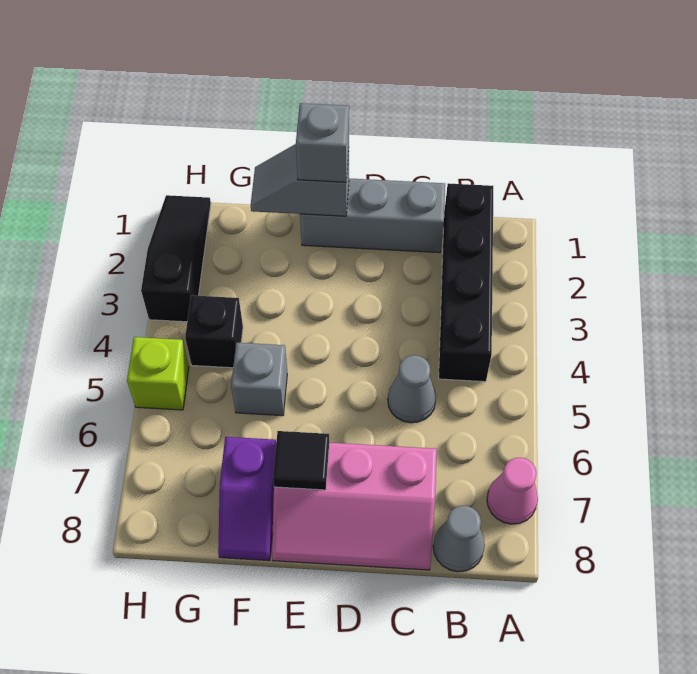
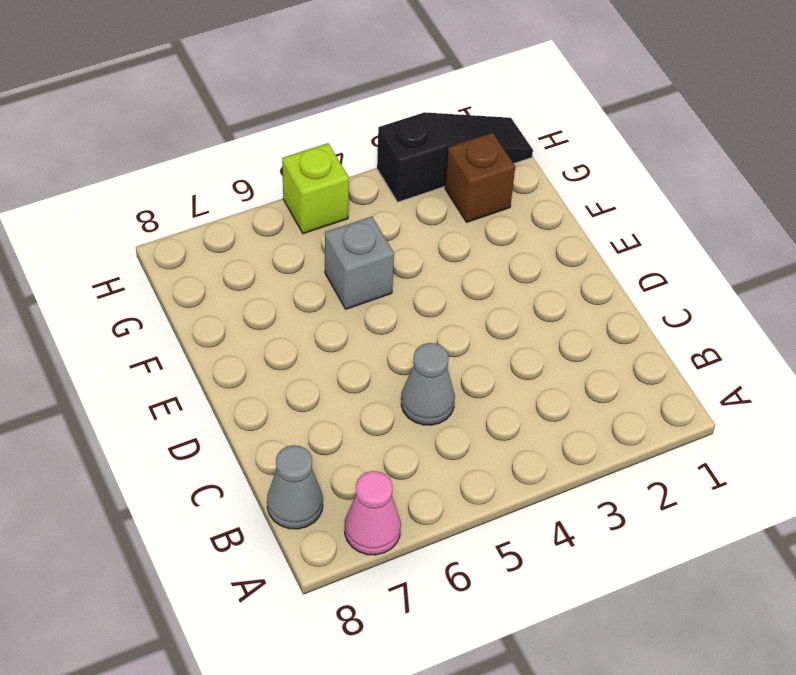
brown brick G2 level 1 -> none
none -> black brick B1:B4 level 1
none -> grey brick C1:E1 level 1
none -> pink slope C7:E8 level 1 top 7

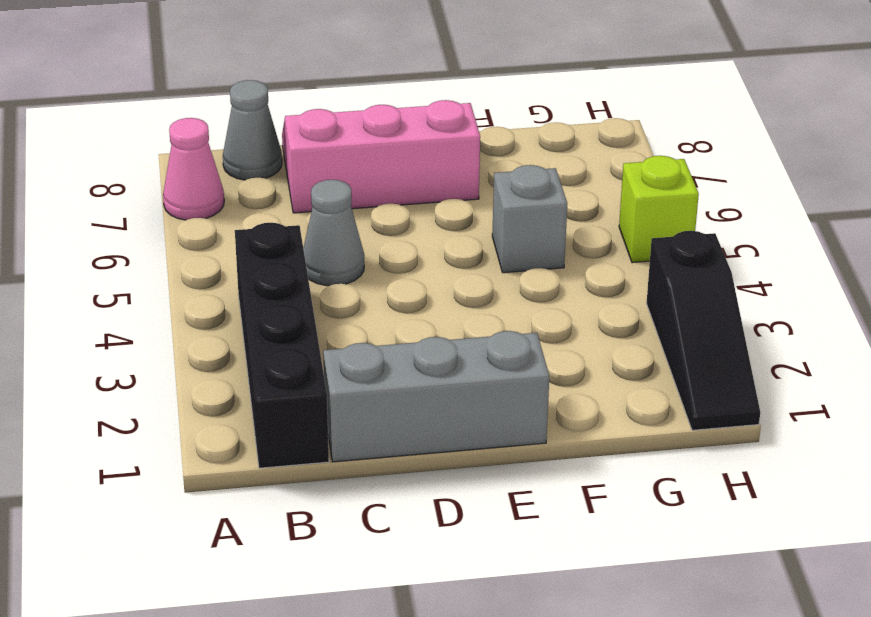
none -> purple slope F7:F8 level 1 top 7
none -> black brick G4 level 1
none -> grey slope E1:F1 level 2 top E

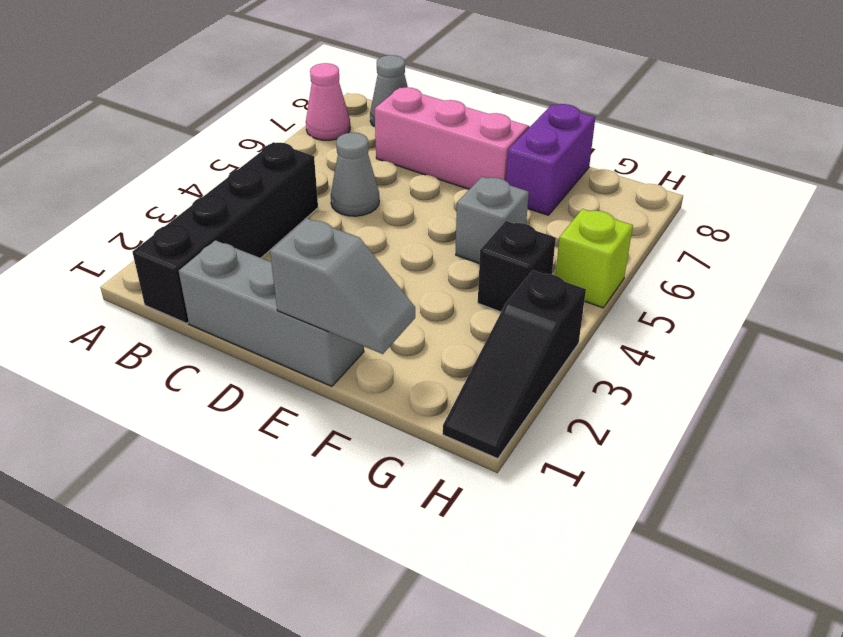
purple brick F7:F8 level 1 -> purple slope F7:F8 level 1 top 7
none -> black tile E7 level 2
none -> grey brick E1 level 3

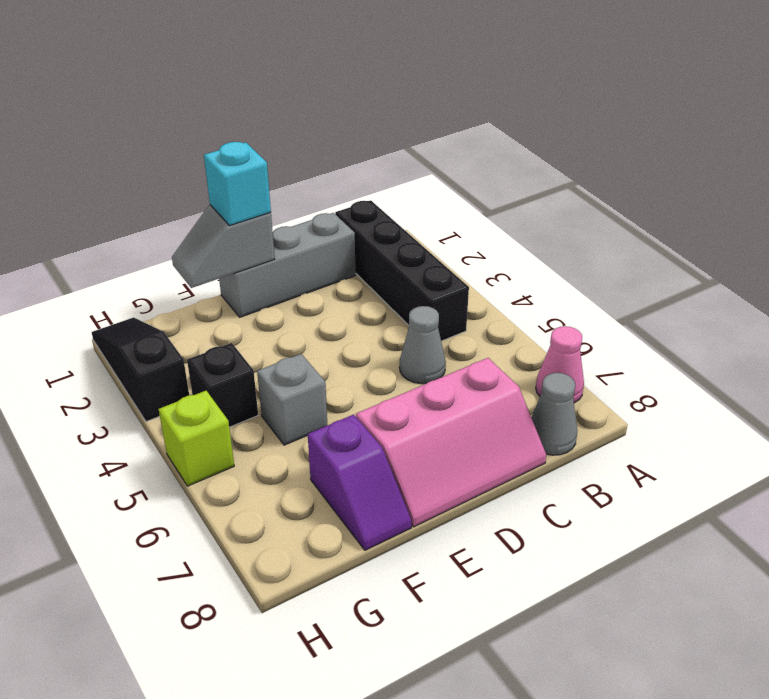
cyan brick E1 level 3 -> grey brick E1 level 3
none -> black tile E7 level 2

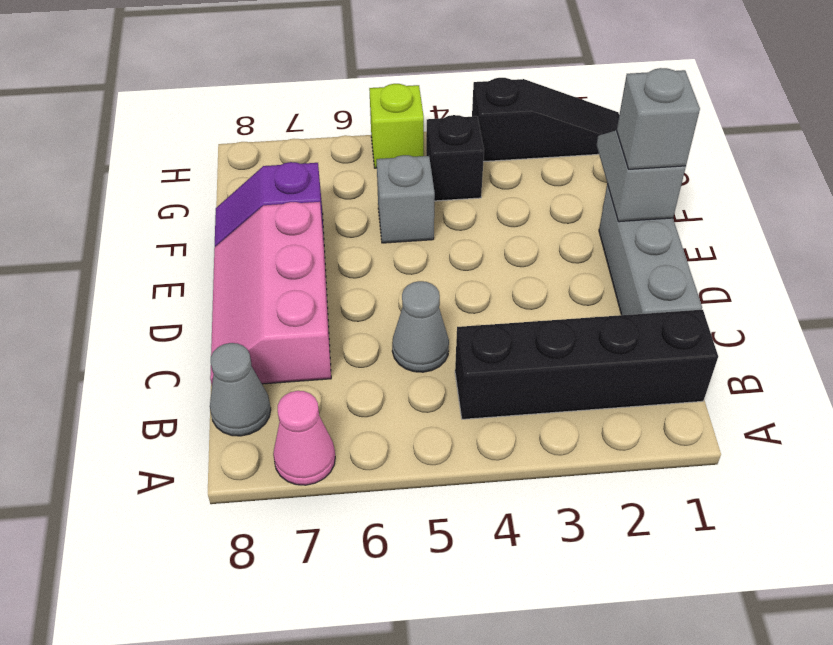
none -> black tile E7 level 2

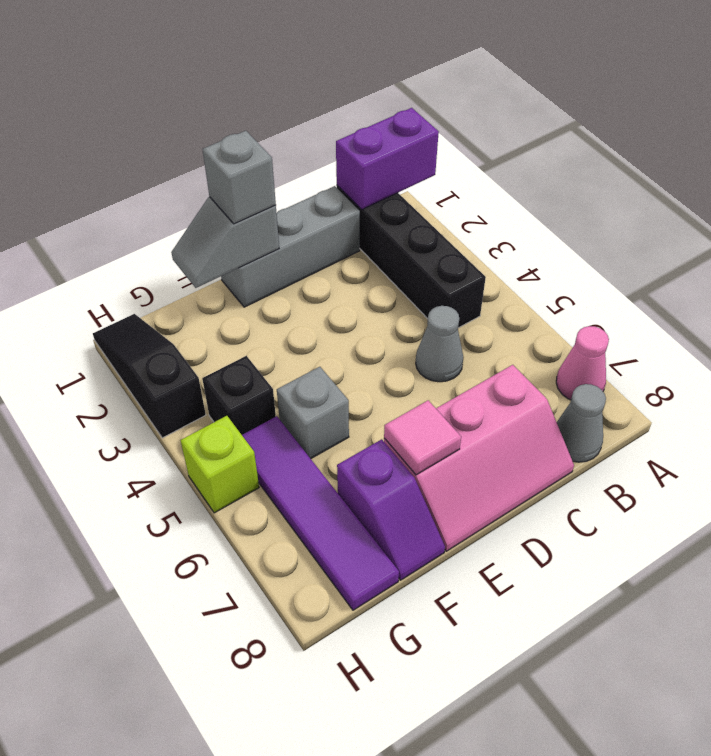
purple brick A1:B1 level 2 -> none
pink tile E7 level 2 -> black tile E7 level 2
purple tile G5:G8 level 1 -> none

